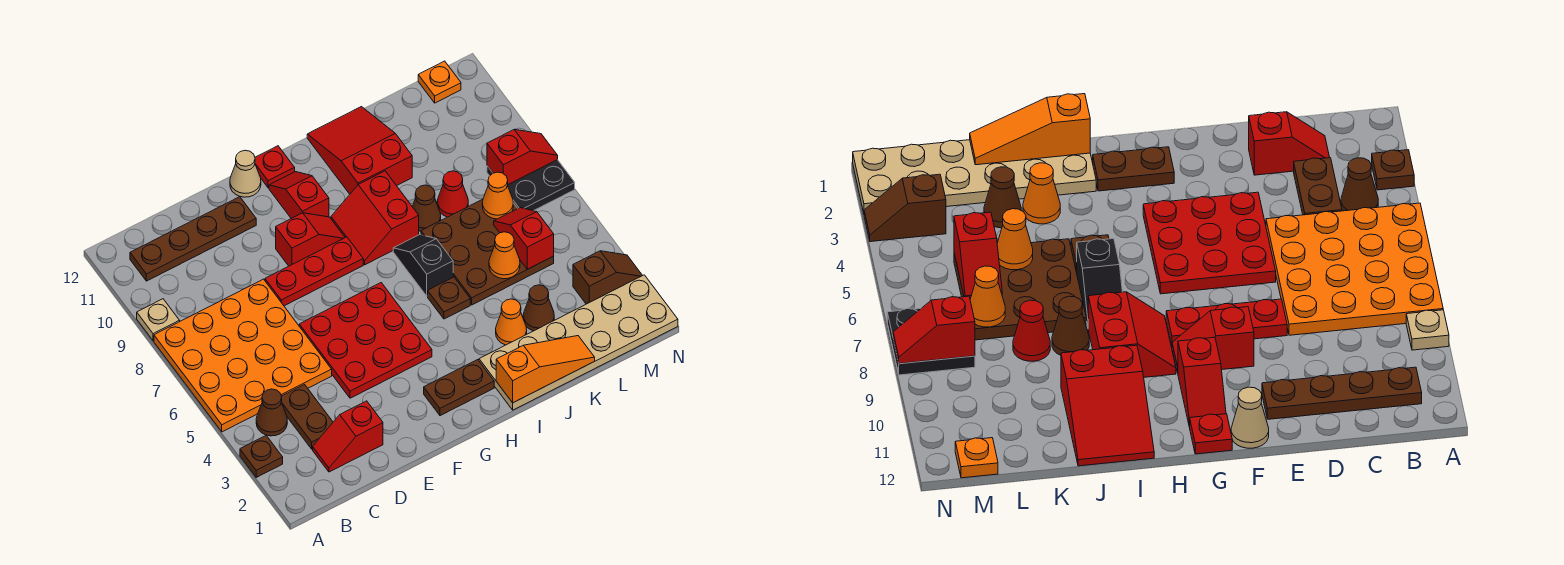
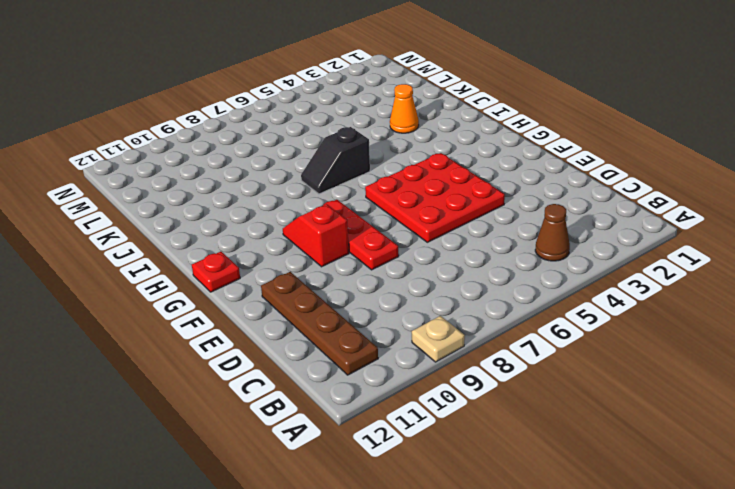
none -> brown plate A3 level 1
none -> orange plate A5:D8 level 1
none -> red slope C2:D2 level 1 top D
none -> brown plate C3:C4 level 1

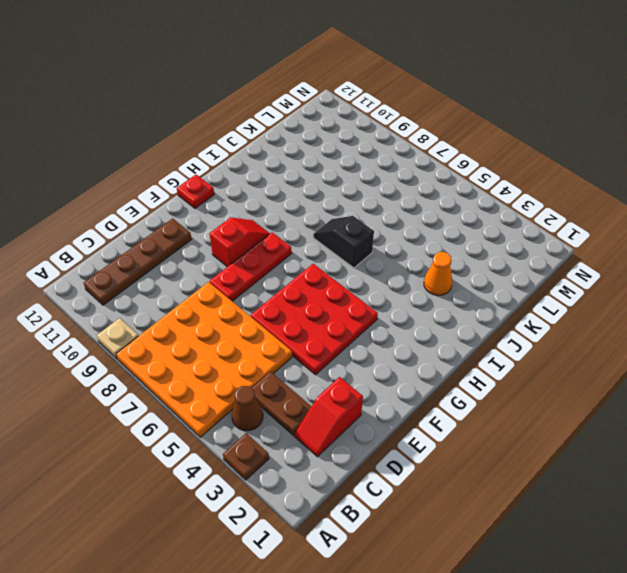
none -> tan cone F12 level 1
none -> brown plate G2:H2 level 1
none -> red slope G10:G11 level 1 top 10
none -> red slope H8:I9 level 1 top I

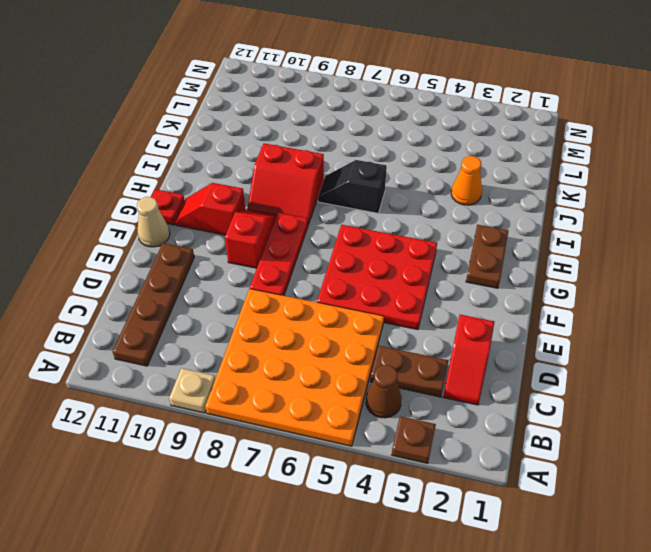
none -> tan plate I1:N2 level 1
none -> brown plate I5 level 1
none -> red slope I10:J12 level 1 top 10
none -> brown plate J5:L7 level 1

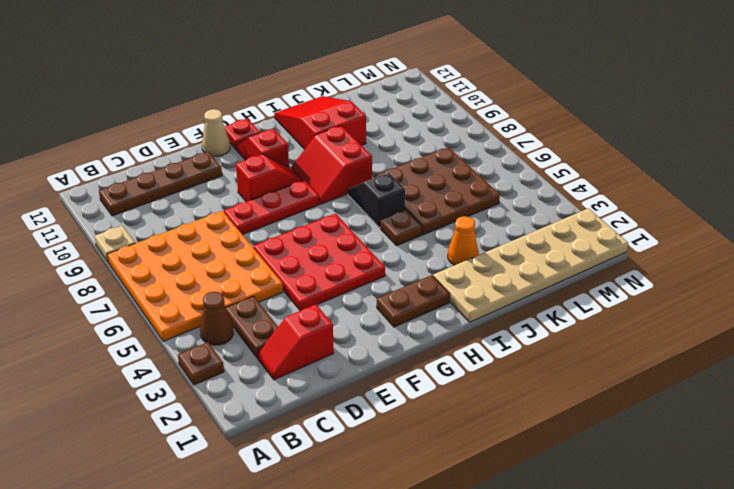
none -> brown cone J8 level 1
none -> brown cone K3 level 1
none -> red cone K8 level 1
none -> brown slope M3:N3 level 1 top M

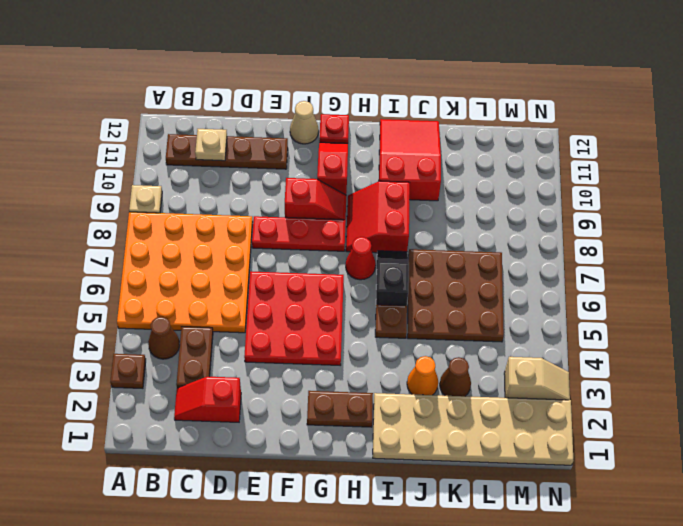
tan plate C11 level 2 -> none
red cone H7 level 1 -> red cone K8 level 1
tan slope M3:N3 level 1 top M -> brown slope M3:N3 level 1 top M
none -> brown cone J8 level 1
none -> black plate M7:N8 level 1
none -> orange plate M12 level 1
none -> orange slope I1:K1 level 2 top I

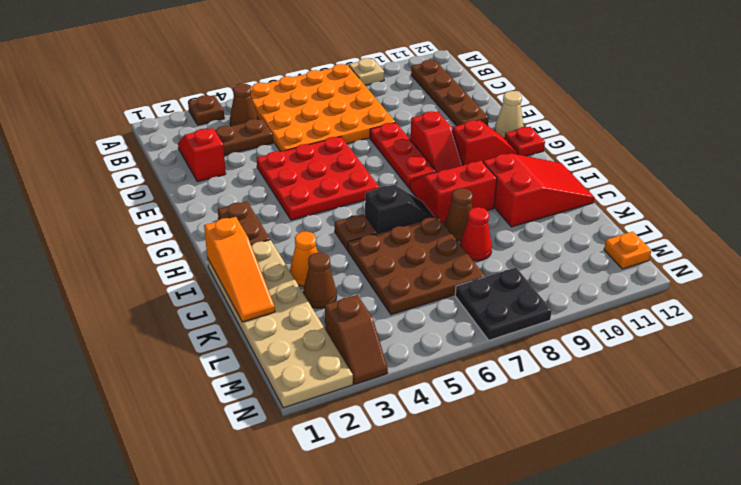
none -> orange cone K5 level 2
none -> red slope L5:L6 level 2 top 5
none -> orange cone L7 level 2
none -> red slope M8:N8 level 2 top M

